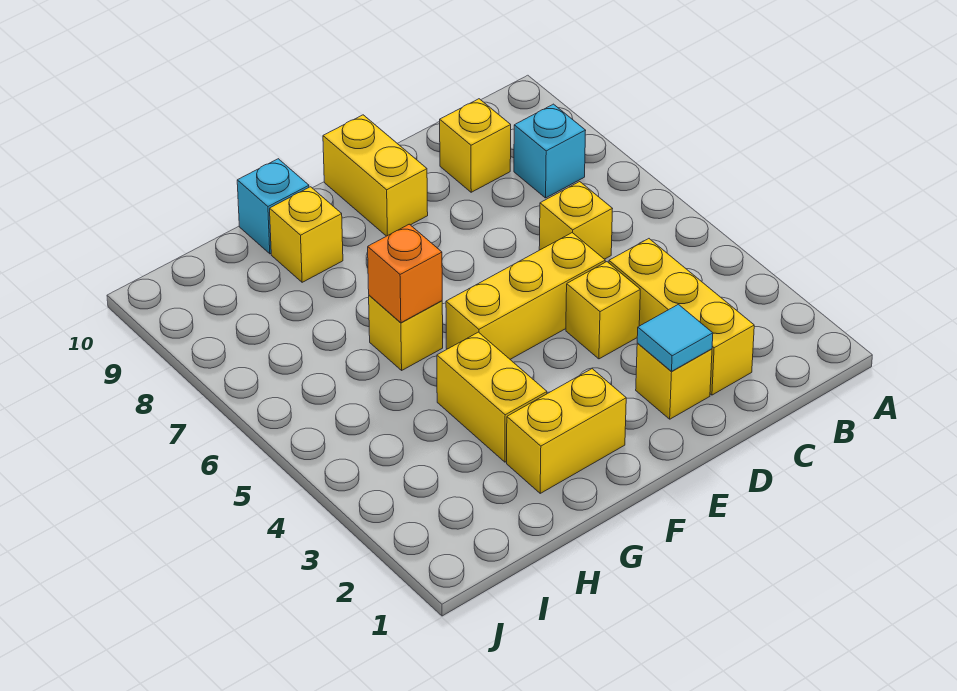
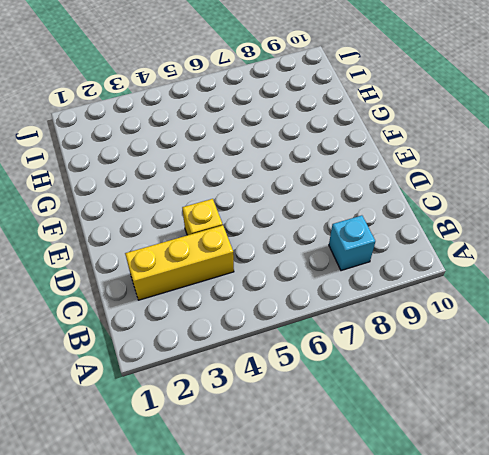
none -> yellow brick C6 level 1
none -> yellow brick C9 level 1
none -> yellow brick D2 level 1

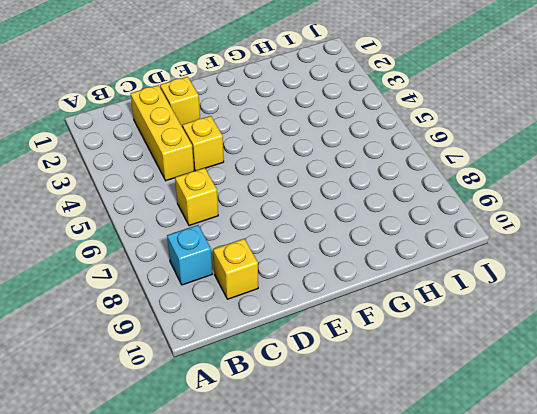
none -> yellow brick D5:F5 level 1
none -> yellow brick E9:E10 level 1
none -> yellow brick F2:G2 level 1

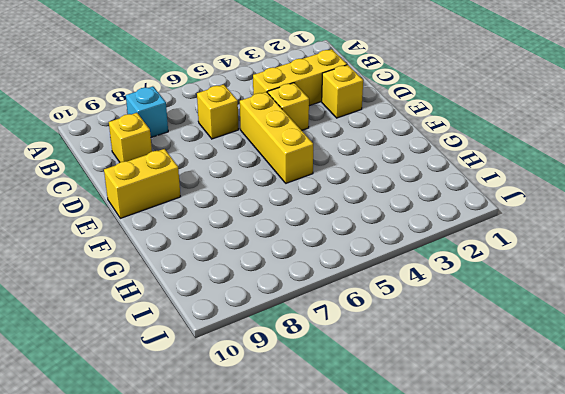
none -> yellow brick F2:G2 level 1
none -> yellow brick G3:G4 level 1
none -> yellow brick G6 level 1

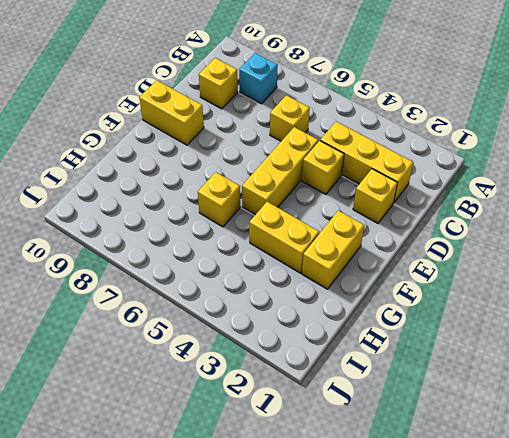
none -> yellow brick G9 level 1
none -> cyan brick G10 level 1
none -> cyan tile D2 level 2

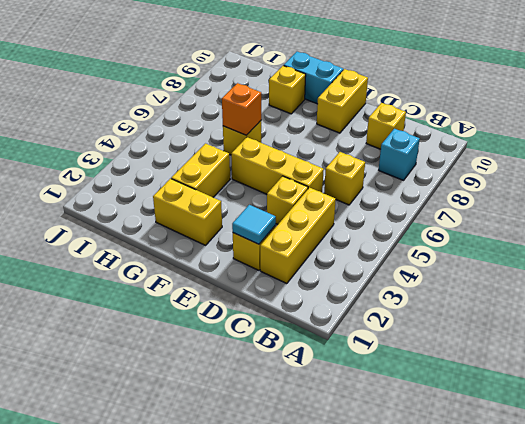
cyan brick F10:G10 level 1 -> cyan brick G10 level 1

